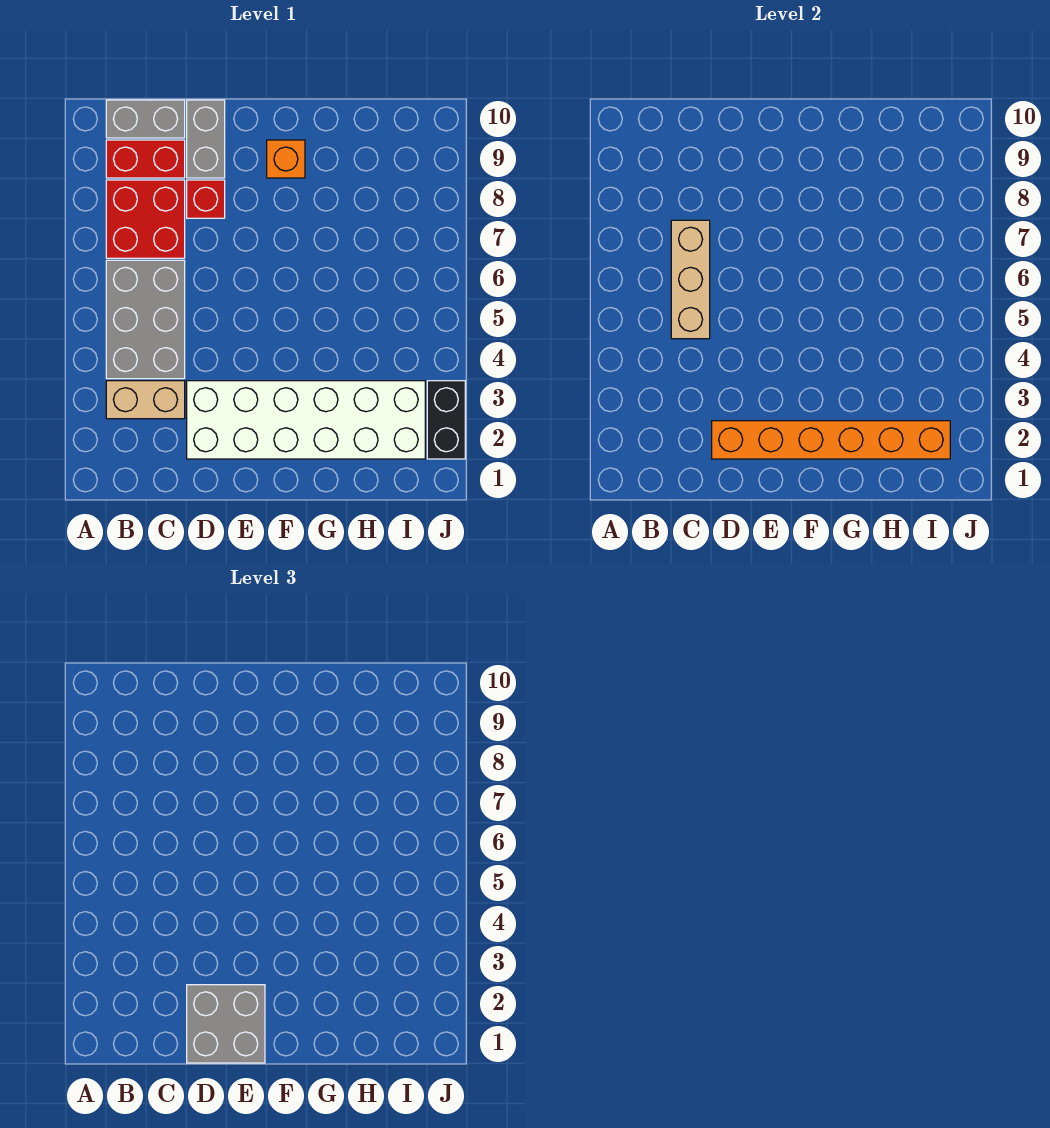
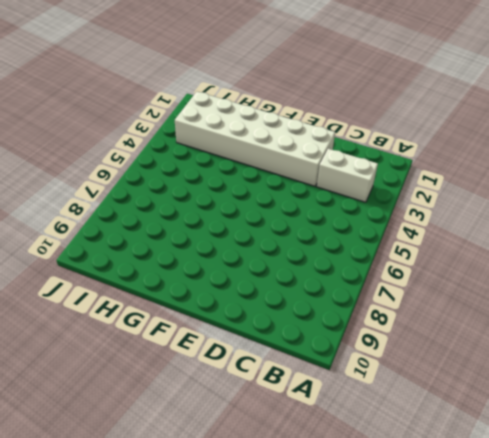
white brick B3:C3 level 1 -> tan brick B3:C3 level 1
none -> grey brick B4:C6 level 1
none -> red brick B7:C8 level 1
none -> red brick B9:C9 level 1

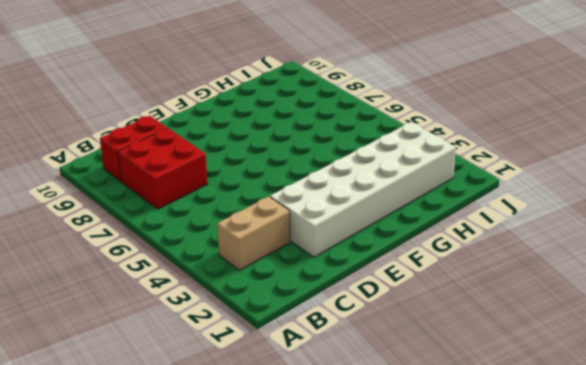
none -> grey brick B4:C6 level 1
none -> grey brick B10:C10 level 1
none -> red brick D8 level 1

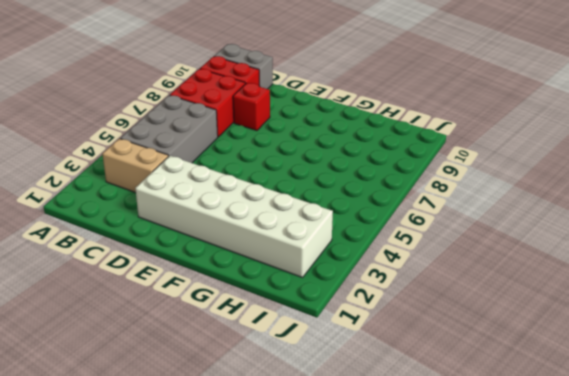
none -> grey brick D9:D10 level 1
none -> orange brick F9 level 1
none -> black brick J2:J3 level 1

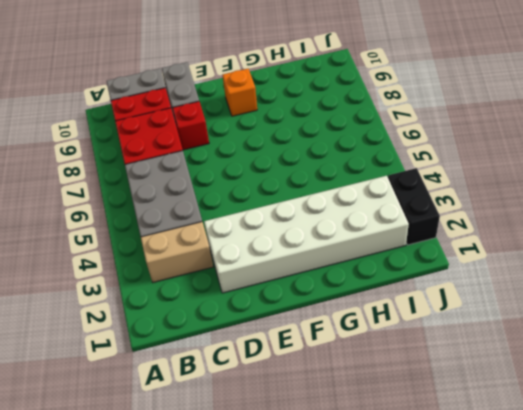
none -> tan brick C5:C7 level 2
none -> orange brick D2:I2 level 2
none -> grey brick D1:E2 level 3

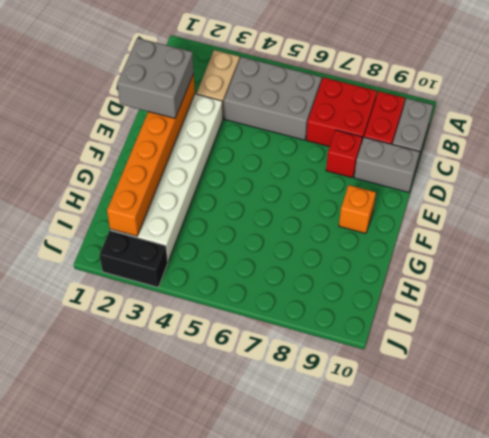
none -> tan brick C5:C7 level 2

